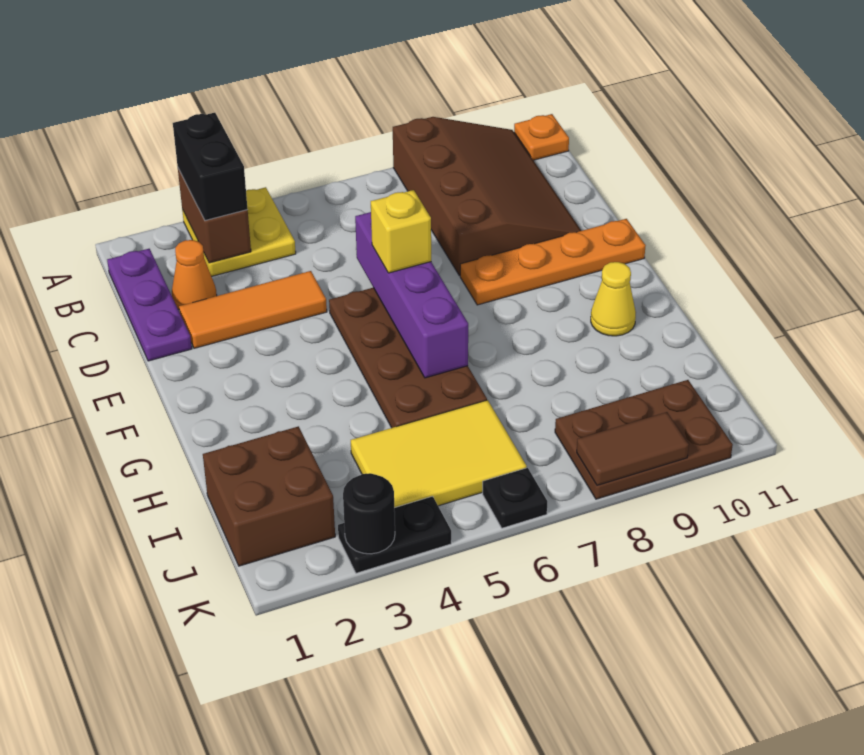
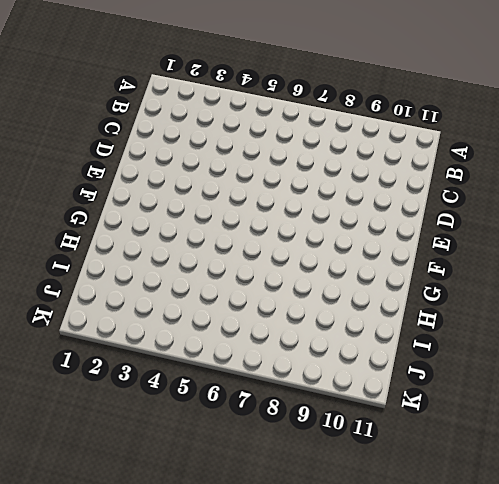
none -> yellow plate A3:B4 level 1
none -> brown slope A8:D10 level 1 top 8
none -> orange plate A11 level 1

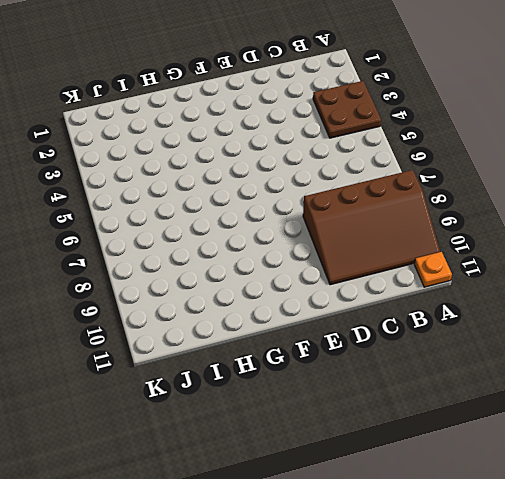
brown plate A3:B4 level 1 -> yellow plate A3:B4 level 1
none -> purple plate B1:D1 level 1
none -> orange cone C2 level 1
none -> orange tile D2:D4 level 1

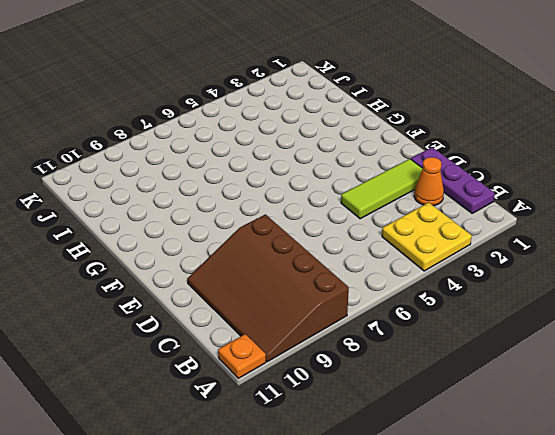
lime tile D2:D4 level 1 -> orange tile D2:D4 level 1
none -> brown plate E5:H6 level 1
none -> orange plate E8:E11 level 1
none -> yellow cone G10 level 1

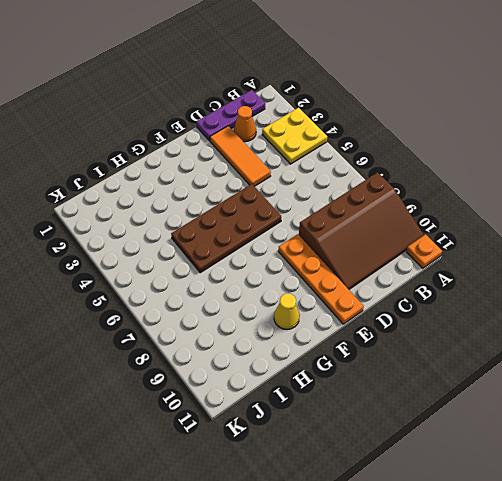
none -> brown brick I1:J2 level 1
none -> yellow tile I4:J6 level 1
none -> brown plate J8:K10 level 1

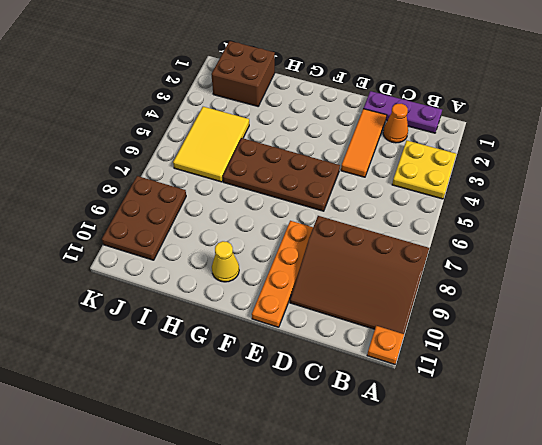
none -> black plate K3:K4 level 1
none -> black plate K6 level 1
none -> brown brick A3:B3 level 2

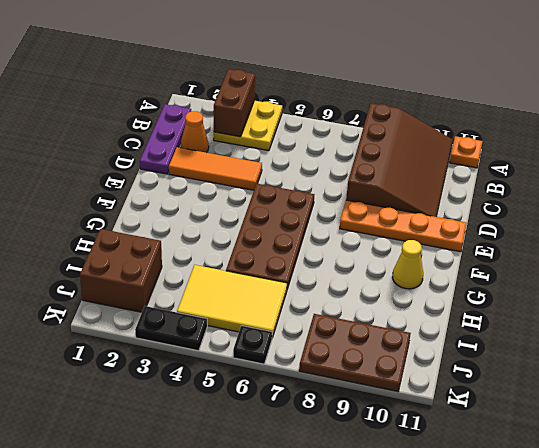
none -> purple brick D6:G6 level 2
none -> black round brick K3 level 2
none -> brown tile K8:K9 level 2

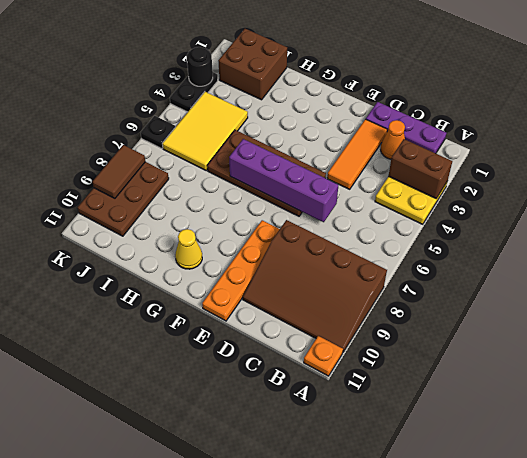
none -> black brick A3:B3 level 3
none -> yellow brick E6 level 3

